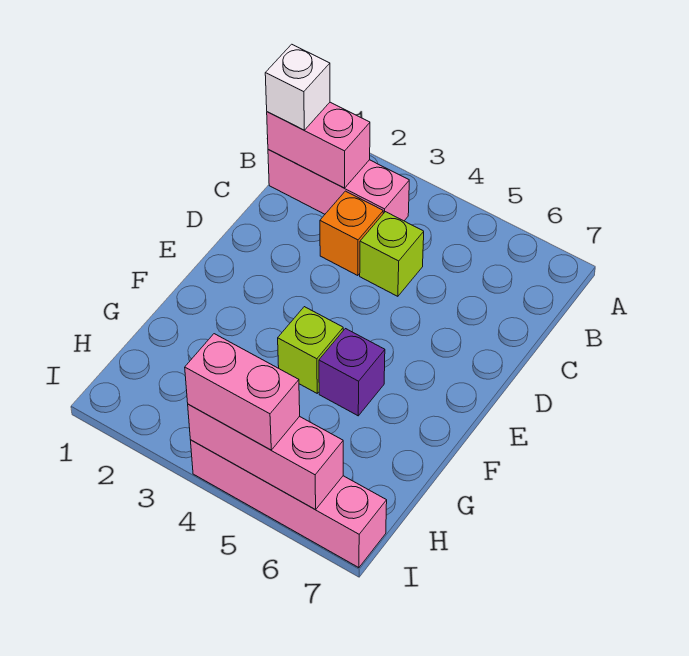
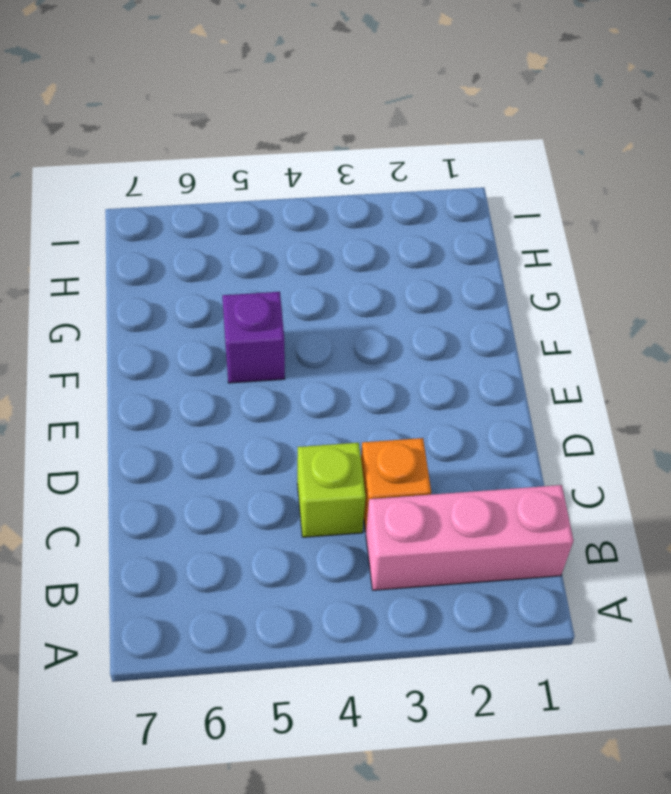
none -> lime brick F4 level 1
none -> pink brick I4:I7 level 1

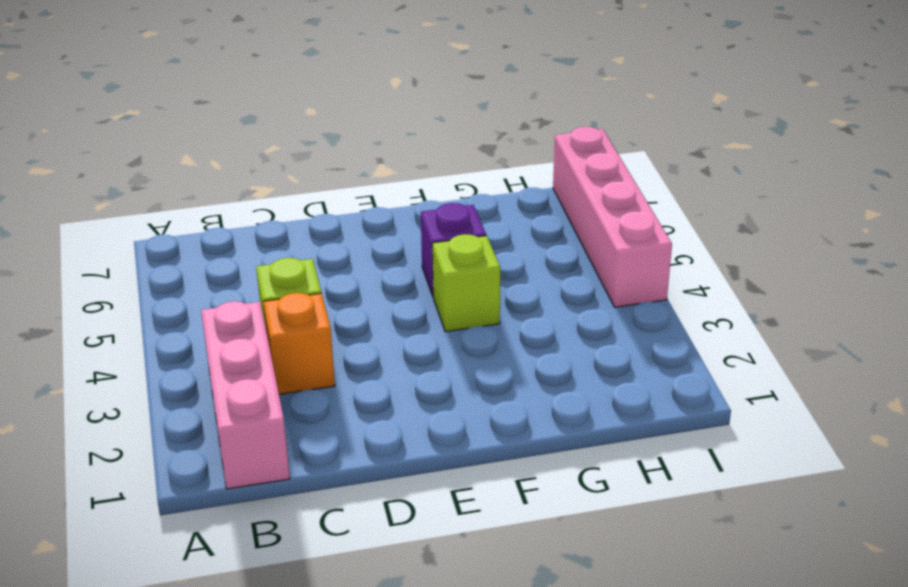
none -> pink brick B1:B2 level 2
none -> pink brick I4:I6 level 2

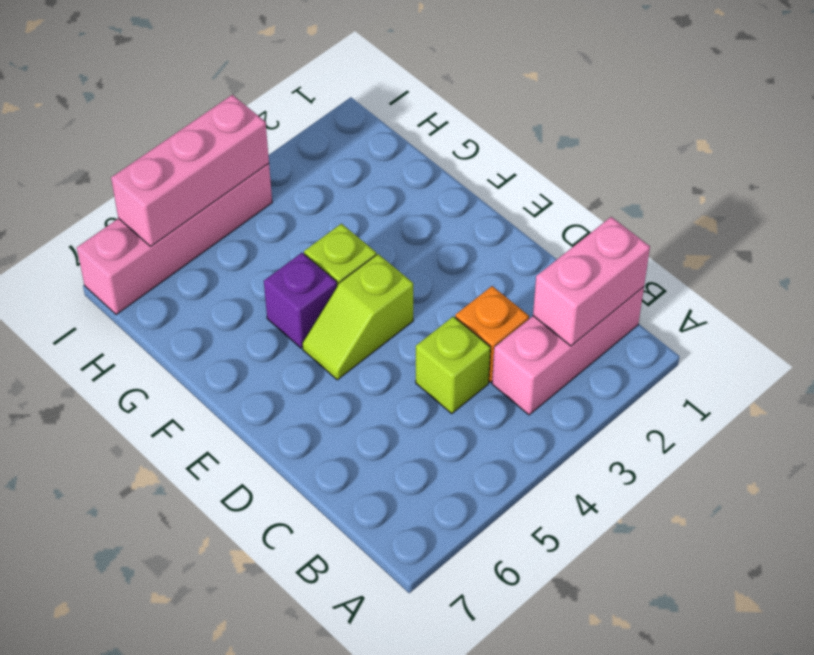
lime slope E4:E5 level 1 top 4 -> none
none -> white brick B1 level 3
none -> pink brick I4:I5 level 3

